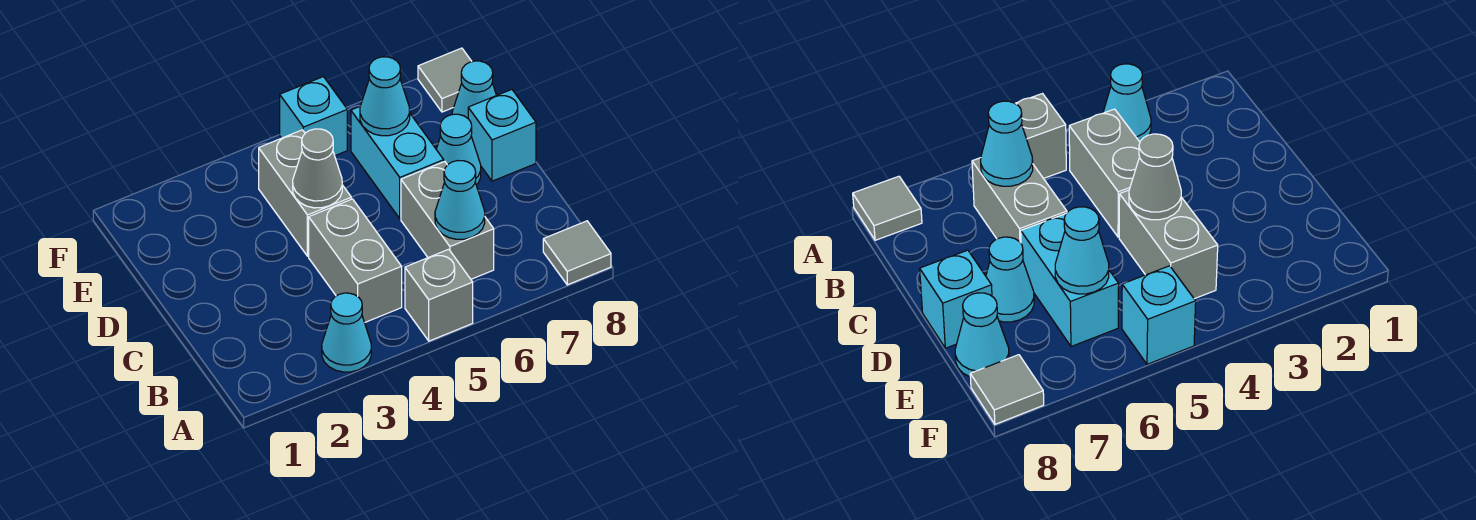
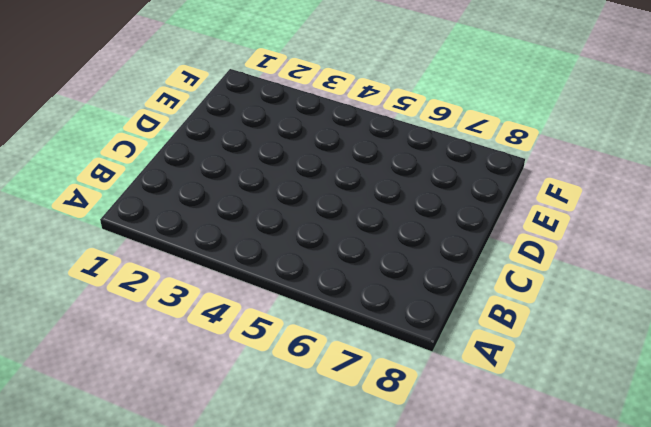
none -> cyan cone A3 level 1
none -> grey brick A5 level 1
none -> grey tile A8 level 1

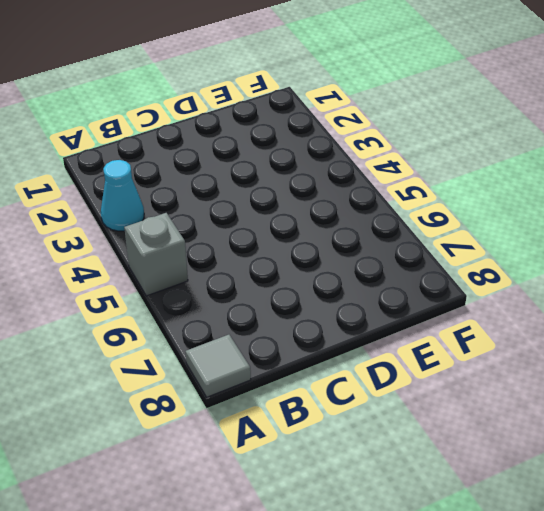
none -> grey brick B4:C4 level 1
none -> grey brick B6:C6 level 1
none -> grey brick D4:E4 level 1

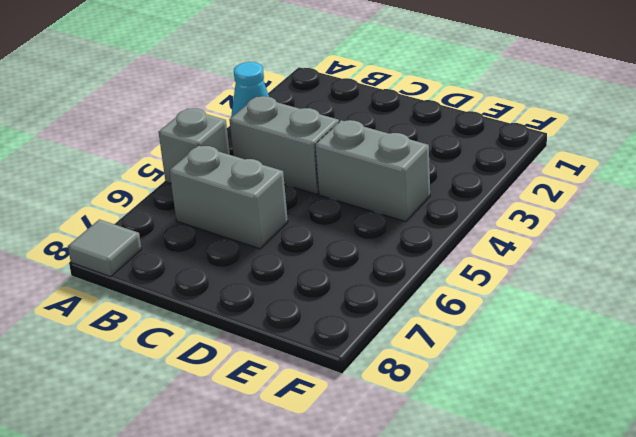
none -> cyan brick D6:E6 level 1
none -> cyan cone D7 level 1
none -> cyan brick D8 level 1

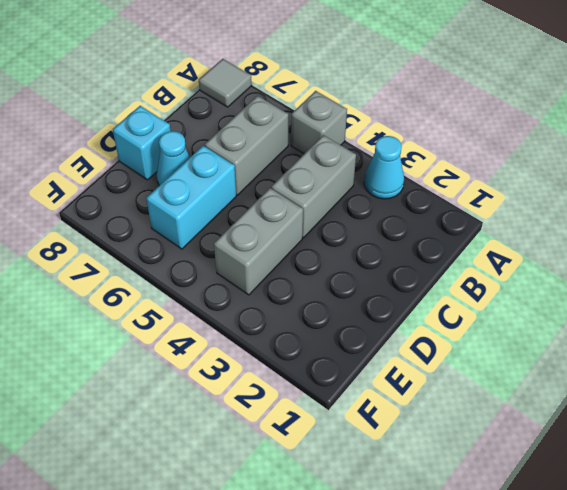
none -> cyan cone E8 level 1
none -> cyan brick F5 level 1
none -> grey tile F8 level 1

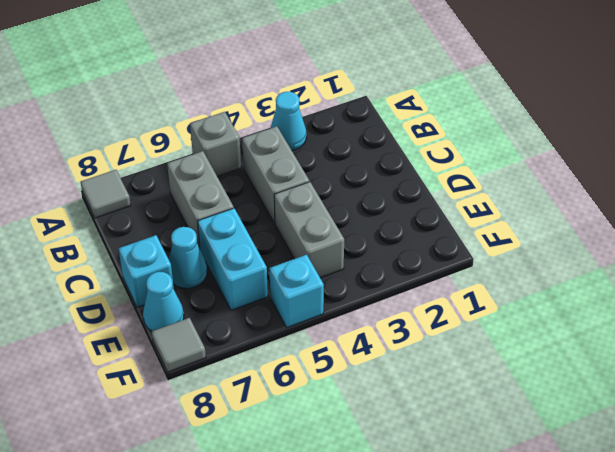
none -> cyan cone B6 level 2
none -> grey cone D4 level 2
none -> cyan cone E6 level 2

